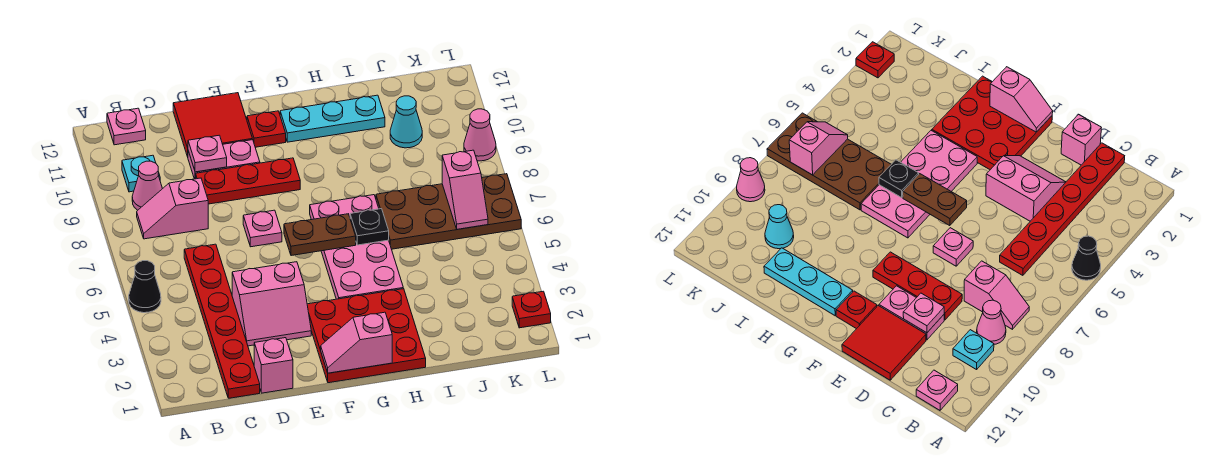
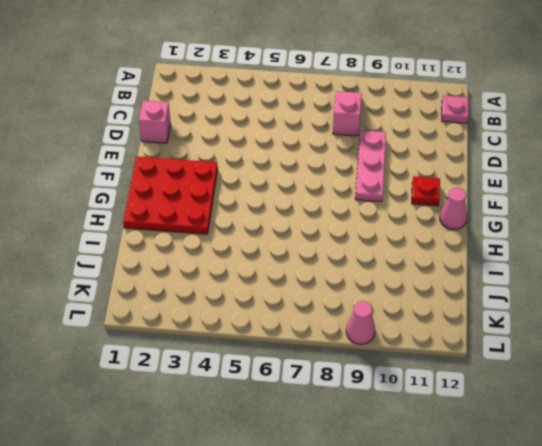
pink plate D9:F9 level 1 -> red plate D9:F9 level 1
pink cone G12 level 1 -> pink cone B9 level 1
none -> black cone A5 level 1
none -> cyan plate B10 level 1
none -> red plate C1:C6 level 1

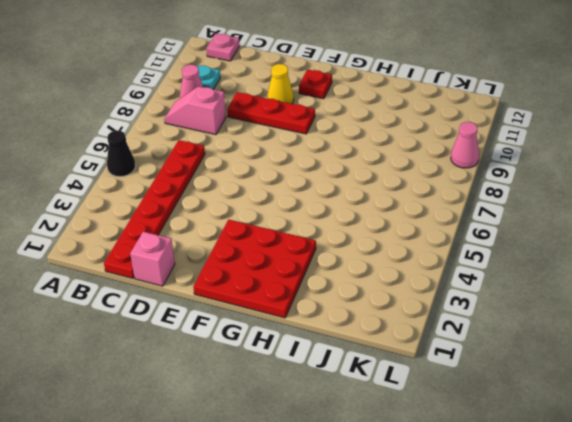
yellow cone E10 level 1 -> pink plate D10:E10 level 1
none -> pink slope D3:E4 level 1 top 4
none -> red tile D11:E12 level 1
none -> pink plate E7 level 1

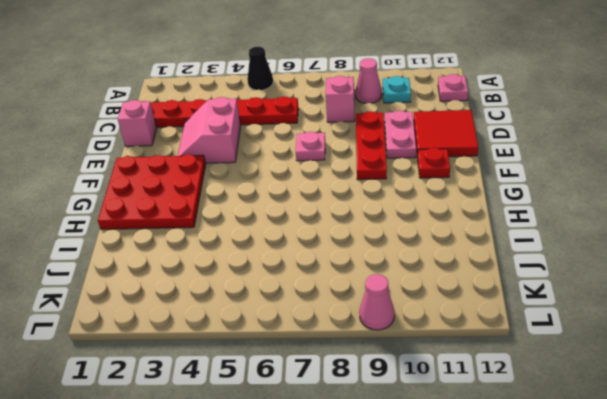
none -> pink plate G4:H7 level 1
none -> cyan plate G11:I11 level 1
none -> brown plate I6:L7 level 1

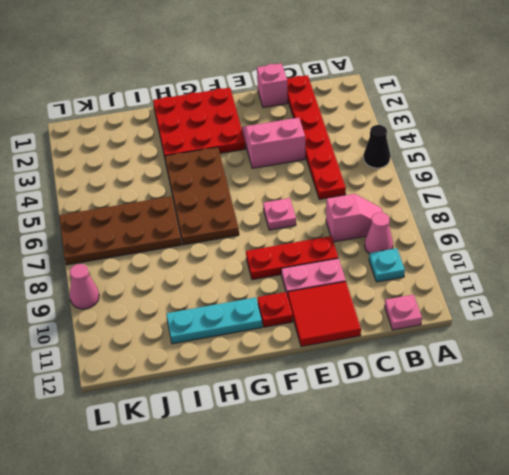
brown plate G4:H7 level 1 -> pink plate G4:H7 level 1
none -> cyan cone J10 level 1
none -> red plate L2 level 1
none -> pink plate D10 level 2

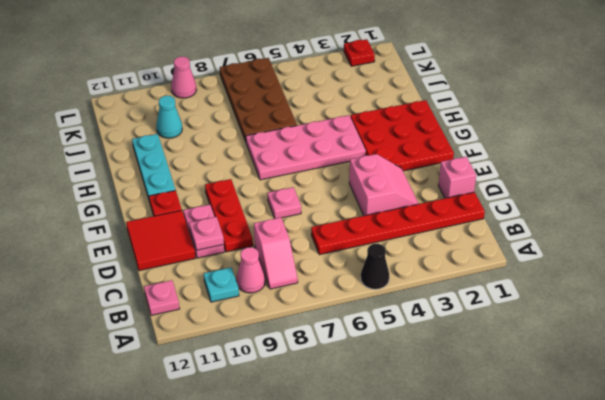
none -> pink slope F1:G1 level 2 top G
none -> brown plate F6:G6 level 2
none -> black plate H6 level 2

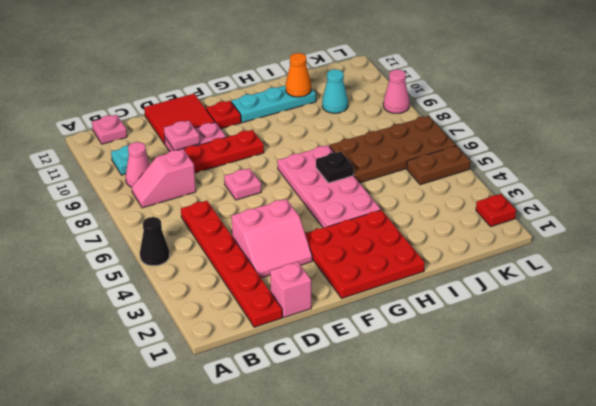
orange cone I11 level 2 -> none
brown plate K5:L5 level 1 -> brown plate F6:G6 level 2
none -> pink slope F1:G1 level 2 top G
none -> pink slope K6:K7 level 2 top 7

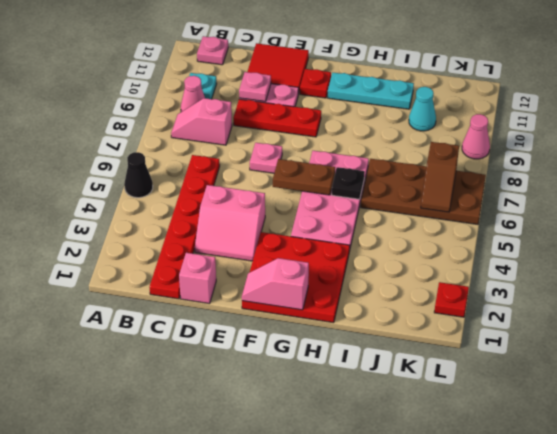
brown slope K6:K7 level 2 top 7 -> pink slope K6:K7 level 2 top 7

